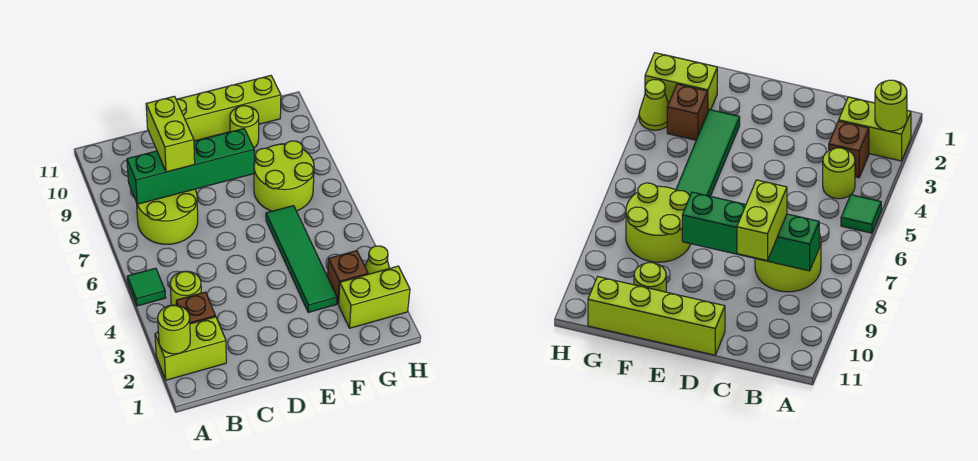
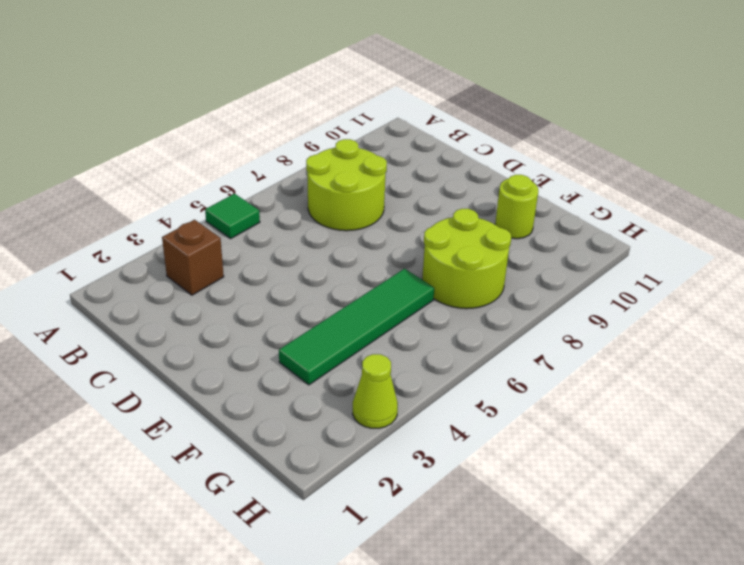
none -> lime brick A2:B2 level 1
none -> lime round brick B4 level 1
none -> lime brick D11:G11 level 1

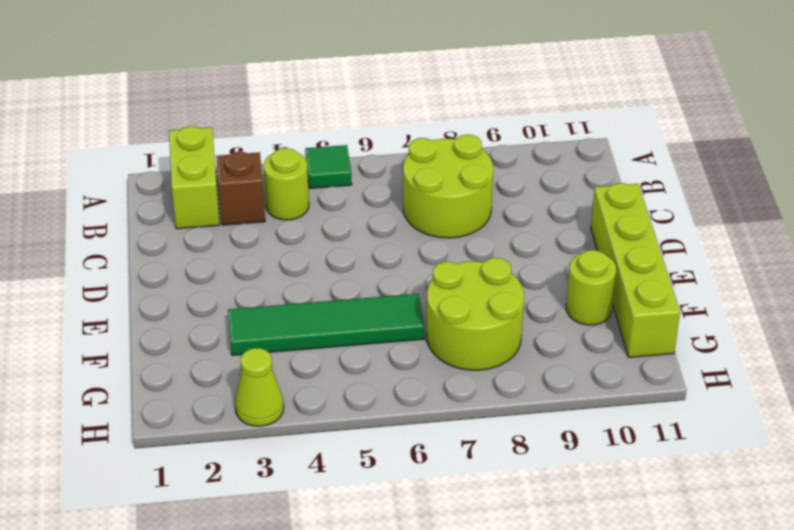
none -> lime brick G2:H2 level 1
none -> brown brick G3 level 1
none -> lime round brick A2 level 2

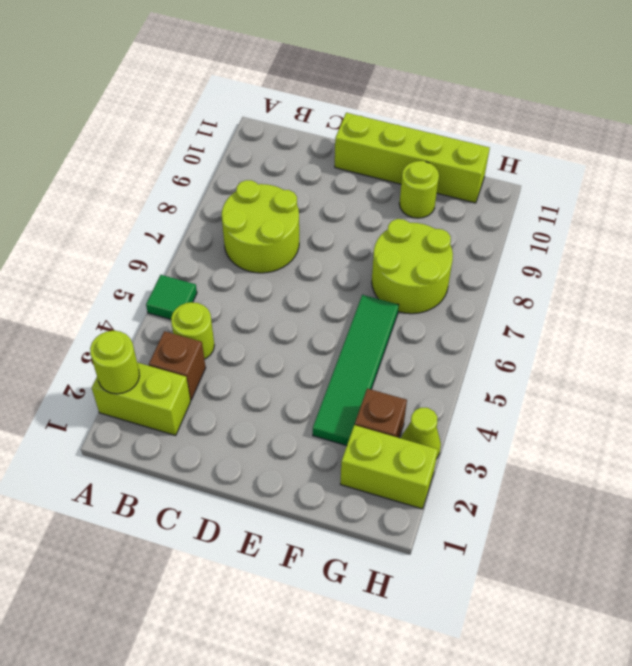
none -> green brick B8:E8 level 2
none -> lime brick C8:C9 level 3

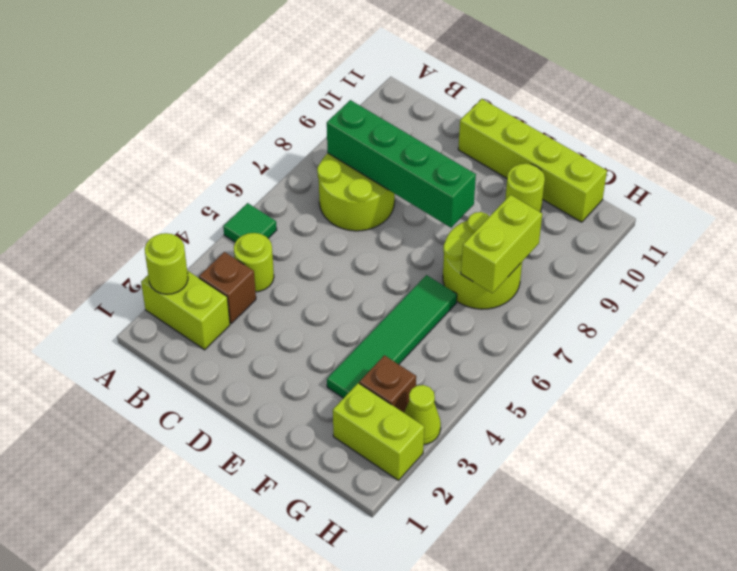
lime brick G7:G8 level 2 -> lime brick C8:C9 level 3

